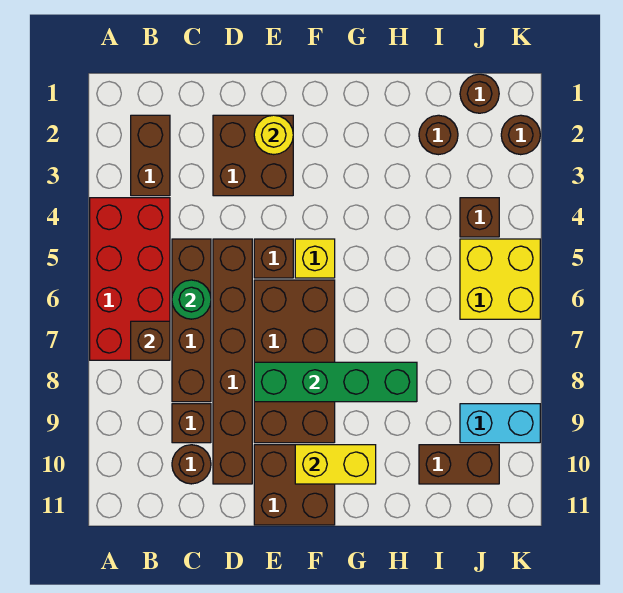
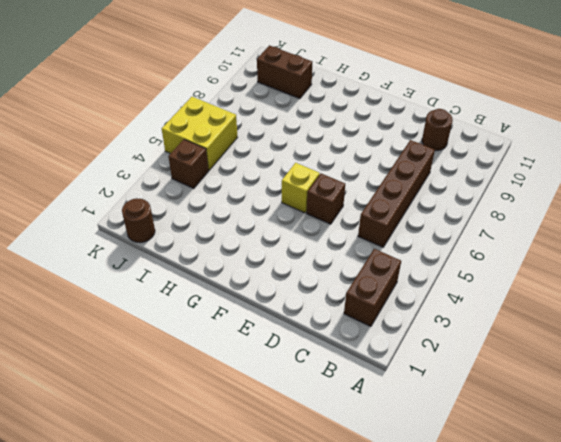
none -> red brick A4:B7 level 1
none -> brown brick C9 level 1
none -> brown brick D2:E3 level 1

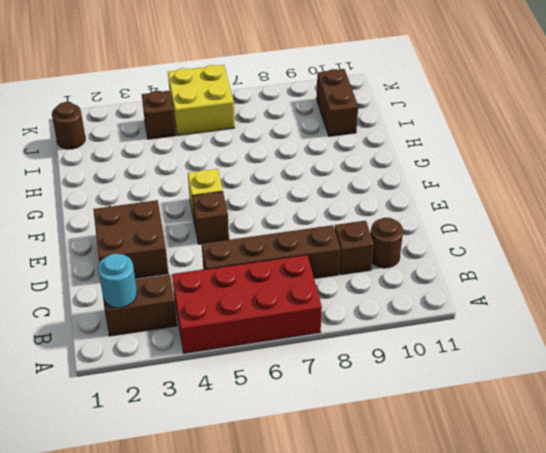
cyan round brick B2 level 2 -> none
none -> brown brick D5:D10 level 1
none -> brown brick E6:F9 level 1
none -> brown brick E10:F11 level 1

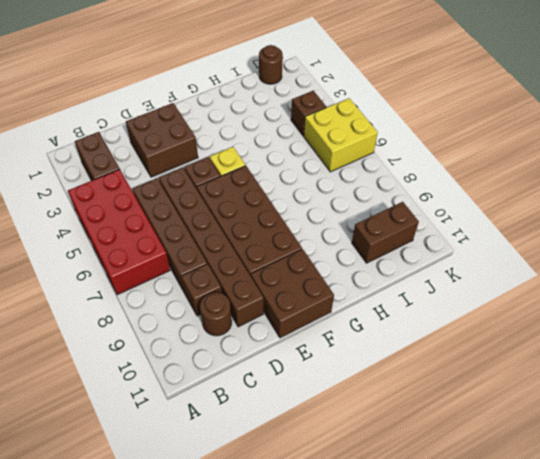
none -> brown round brick I2 level 1
none -> cyan brick J9:K9 level 1
none -> brown round brick K2 level 1

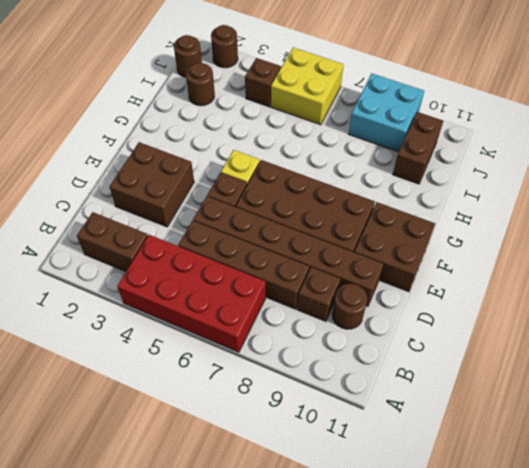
cyan brick J8:K9 level 1 -> cyan brick J9:K9 level 1
none -> brown brick B7 level 2
none -> green round brick C6 level 2
none -> yellow round brick E2 level 2

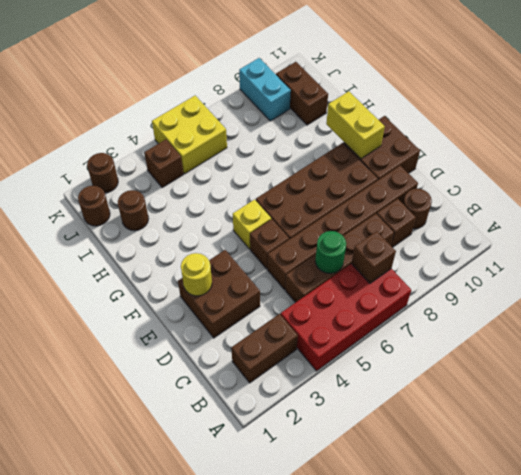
none -> green brick E8:H8 level 2

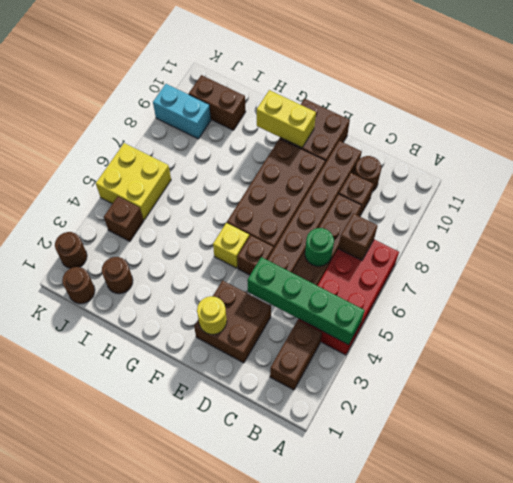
green brick A4:D4 level 2 -> green brick E8:H8 level 2

